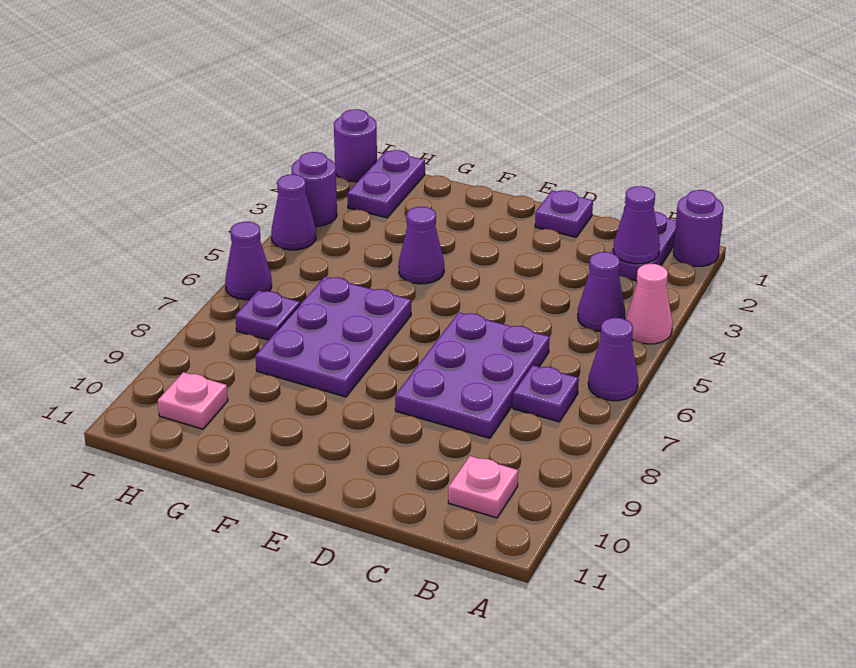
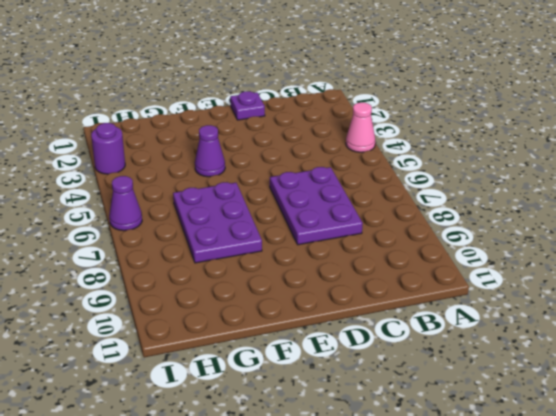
none -> purple round brick A1 level 1
none -> purple cone A6 level 1
none -> purple plate B1:B2 level 1

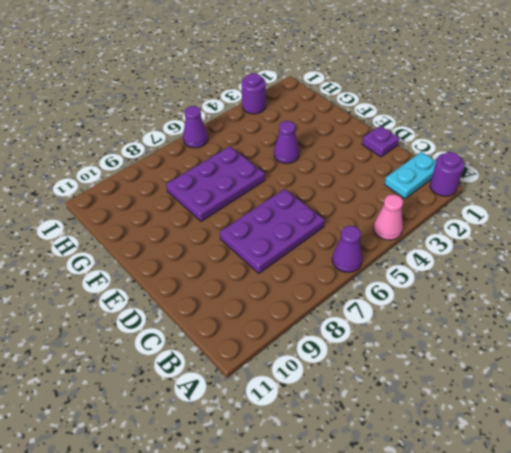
cyan plate B1:B2 level 1 -> purple plate B1:B2 level 1
none -> purple cone B4 level 1
none -> purple plate B7 level 1
none -> pink plate B10 level 1

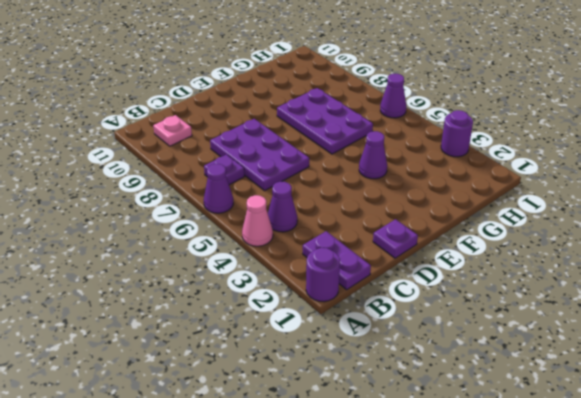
none -> purple plate H1:H2 level 1
none -> purple plate H7 level 1
none -> pink plate H10 level 1

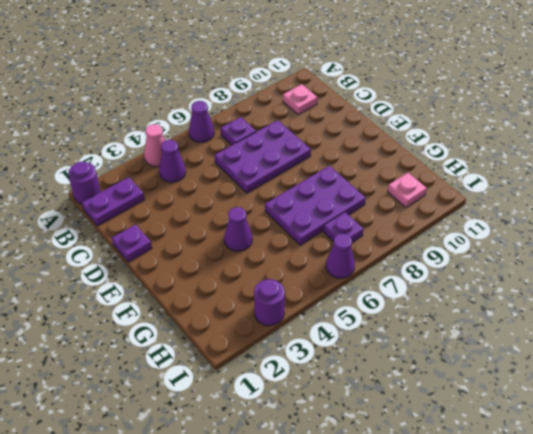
none -> purple plate H1:H2 level 1
none -> purple round brick I1 level 1
none -> purple cone I4 level 1

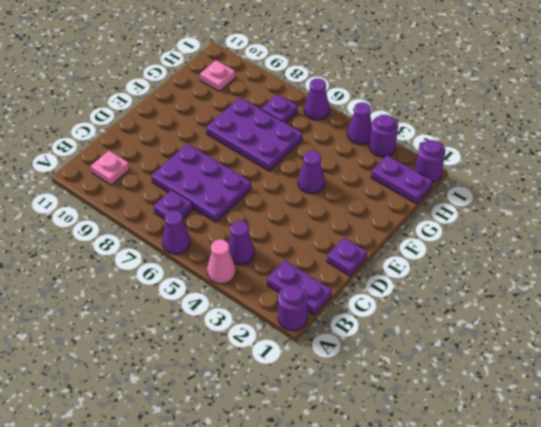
none -> purple cone B2 level 2

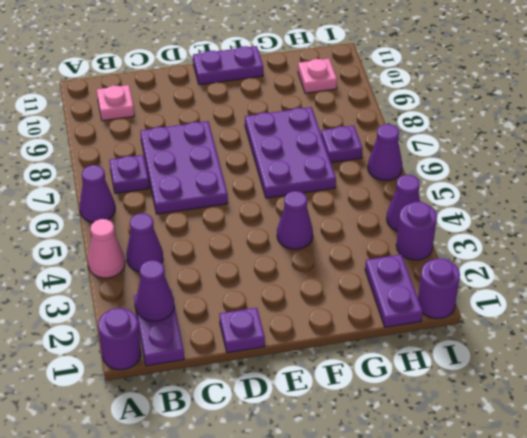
purple plate E11:F11 level 1 -> none

